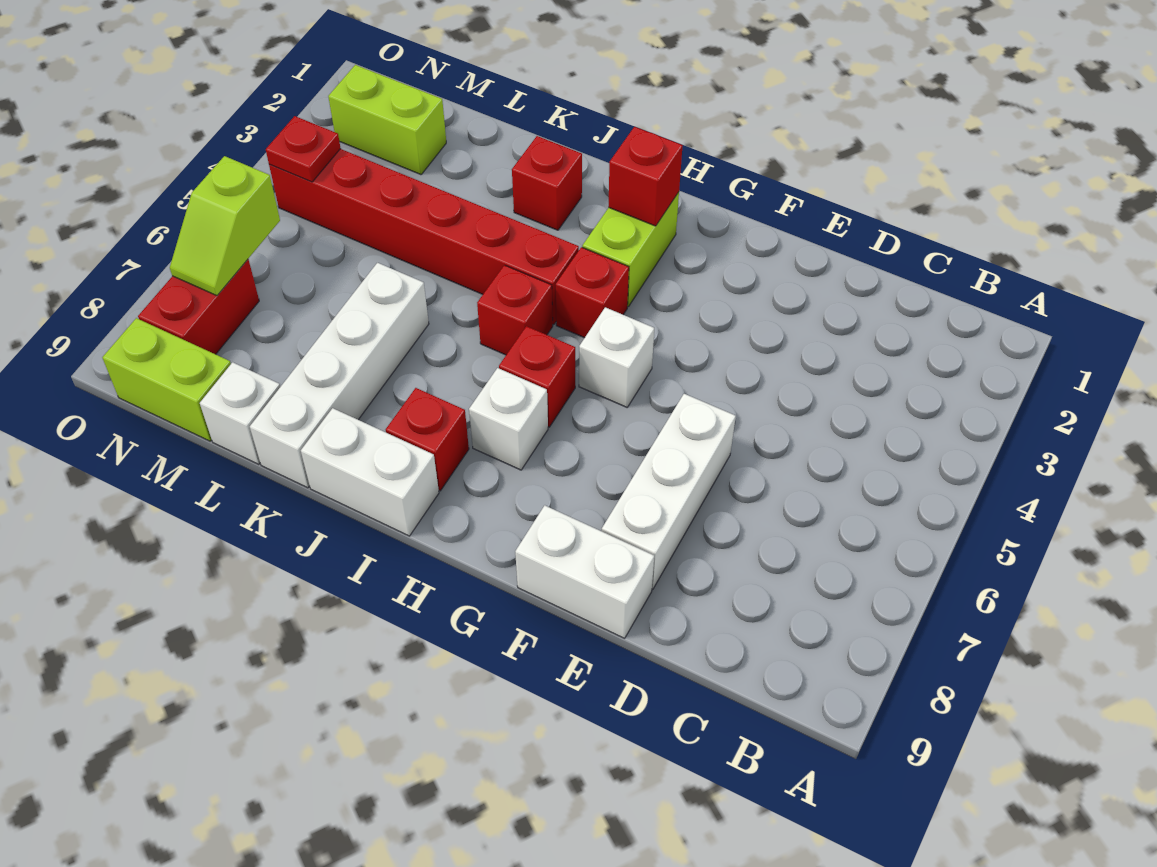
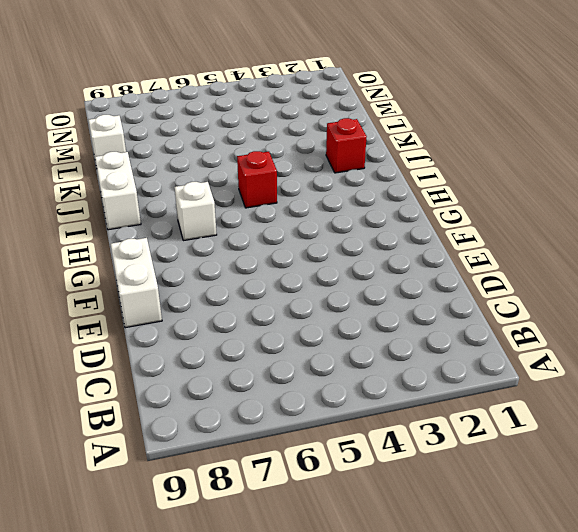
none -> white brick E6:E8 level 1
none -> white brick G5 level 1
none -> lime brick H2:H3 level 1

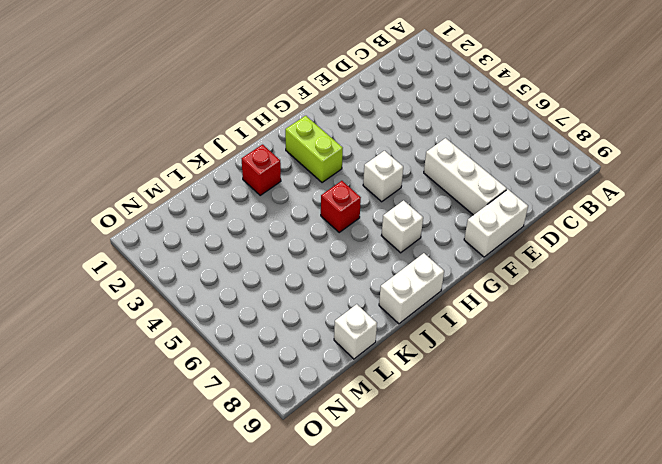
none -> red brick H4 level 1
none -> red brick H6 level 1
none -> red brick I4:N4 level 1

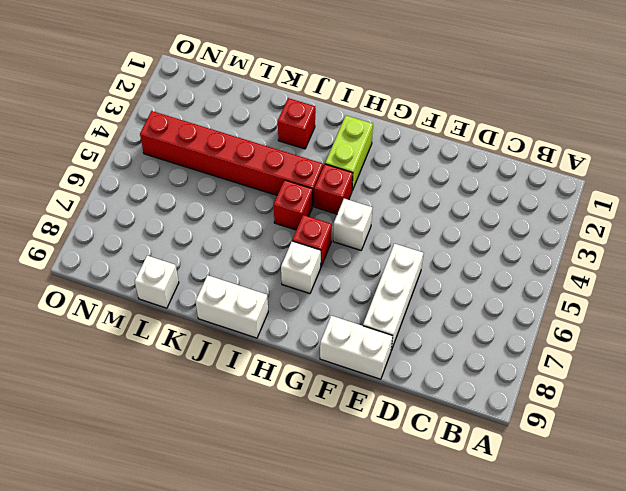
none -> red brick I8 level 1
none -> white brick K6:K9 level 1
none -> lime brick M2:N2 level 1

